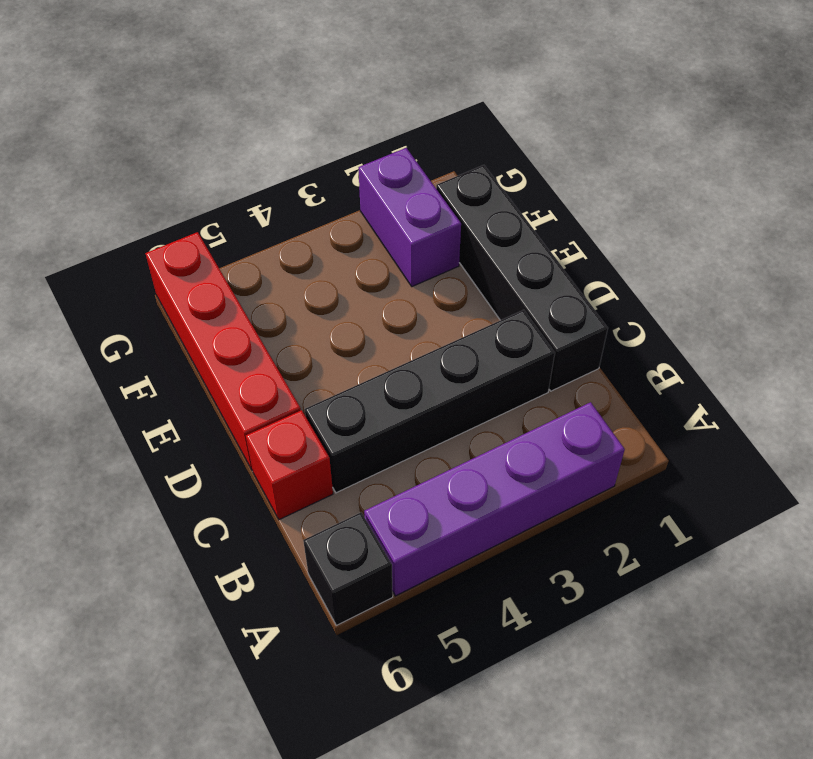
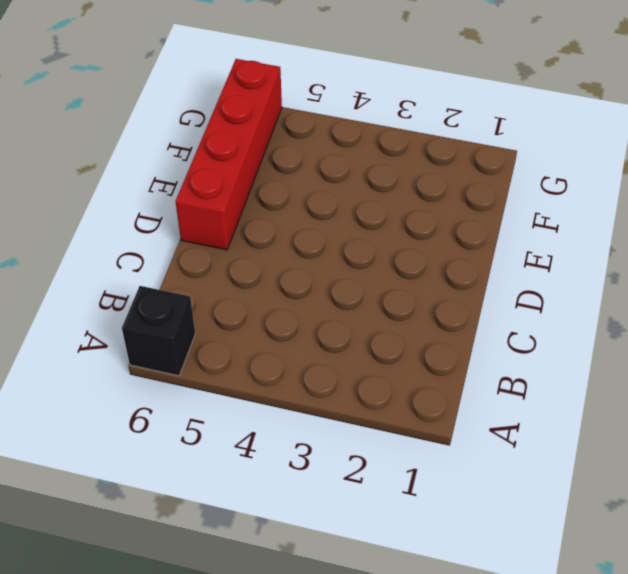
none -> purple brick A2:A5 level 1
none -> black brick C1:F1 level 1

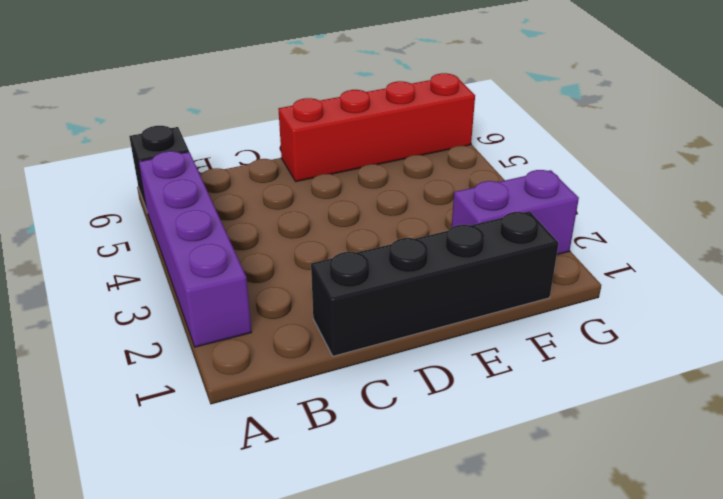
none -> black brick C2:C5 level 1
none -> red brick C6 level 1

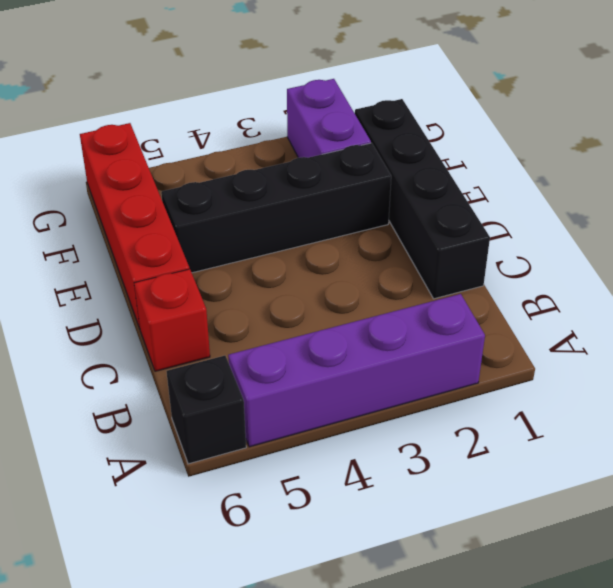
black brick E2:E5 level 1 -> black brick C2:C5 level 1

